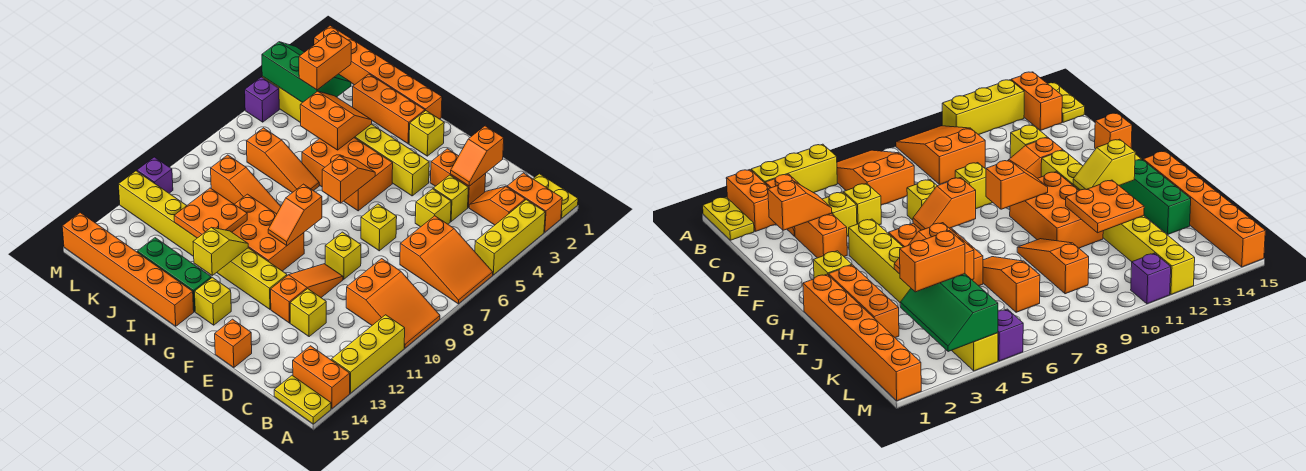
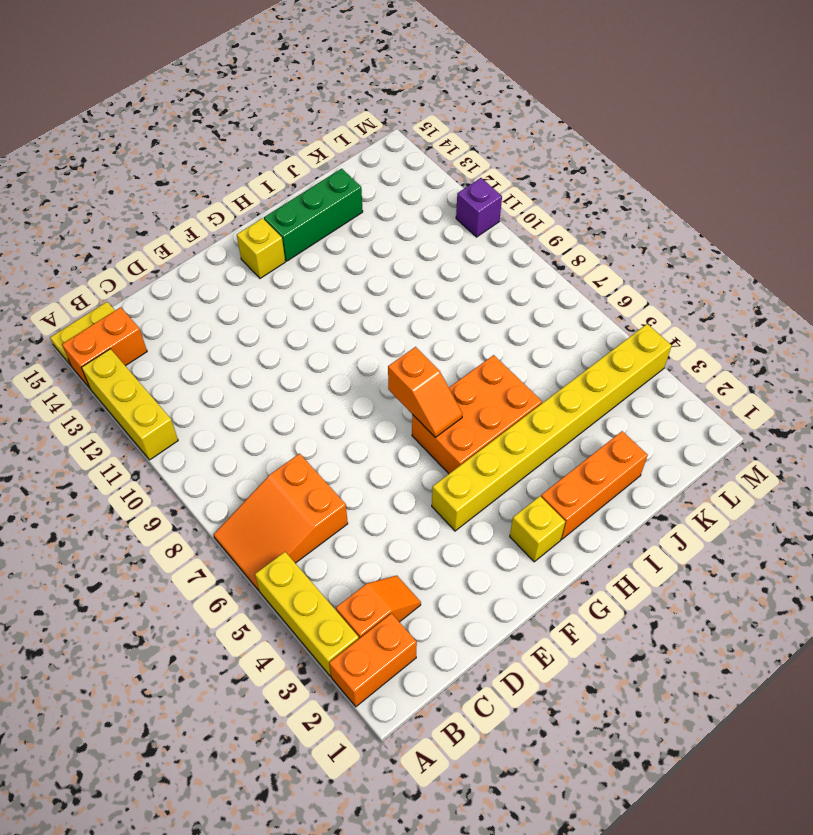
none -> yellow plate A1:B1 level 1
none -> orange slope A9:C10 level 1 top C
none -> orange brick D3:E3 level 1
none -> yellow brick D4 level 1

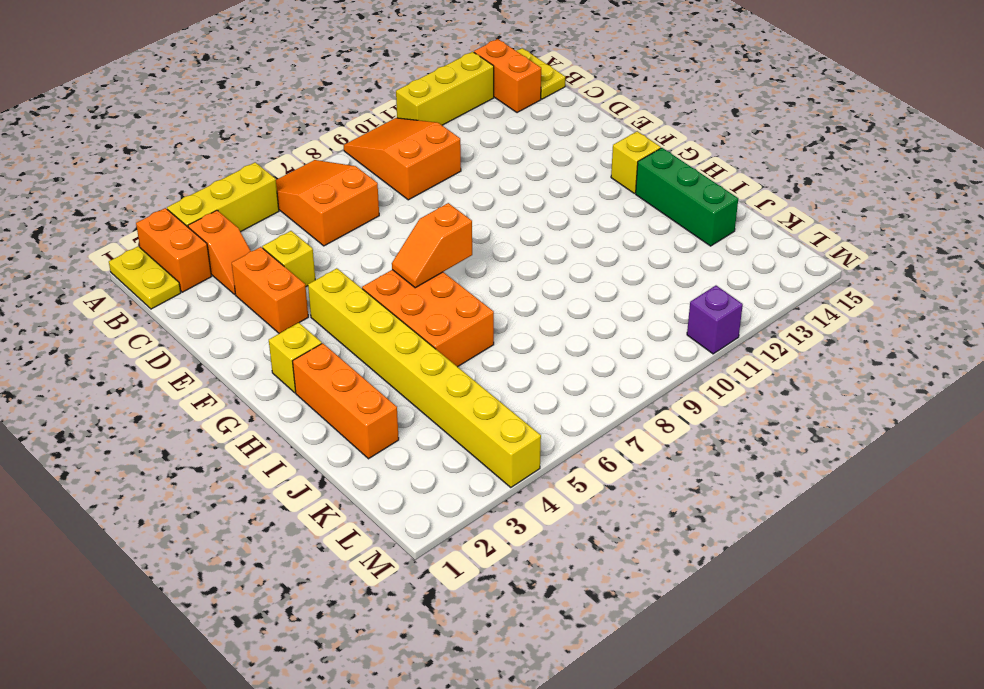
none -> yellow brick D5 level 1
none -> yellow brick D12 level 1
none -> yellow brick E7 level 1
none -> yellow brick E9 level 1

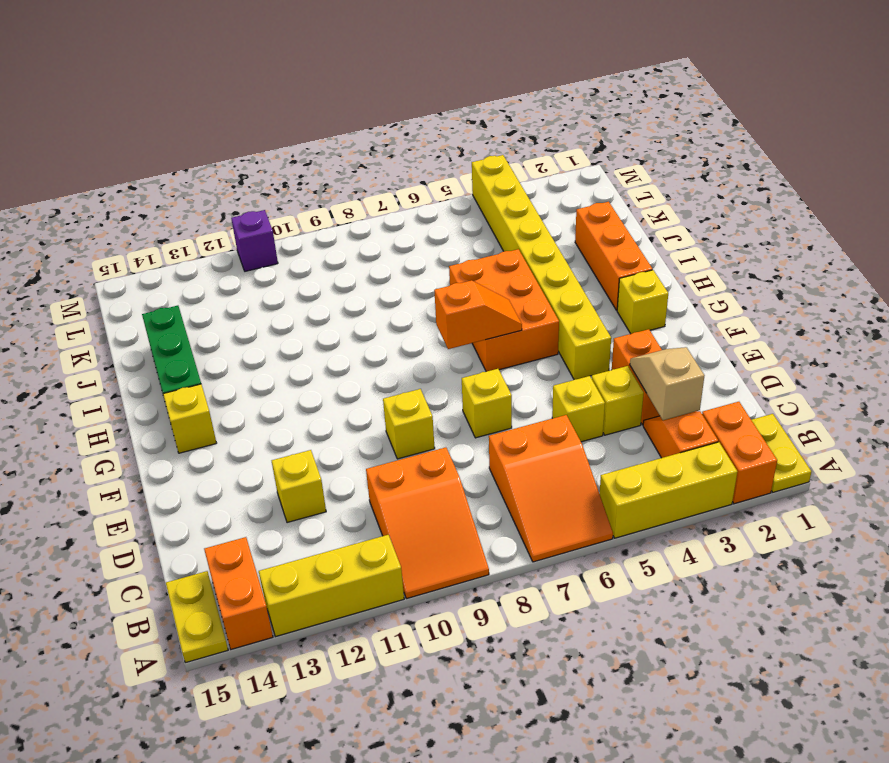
tan slope C3:D3 level 2 top C -> orange slope D2:D3 level 2 top 2
none -> orange slope E10:E12 level 1 top 12
none -> orange brick E15 level 1
none -> yellow brick F12:M12 level 1
none -> orange brick G10:I11 level 1

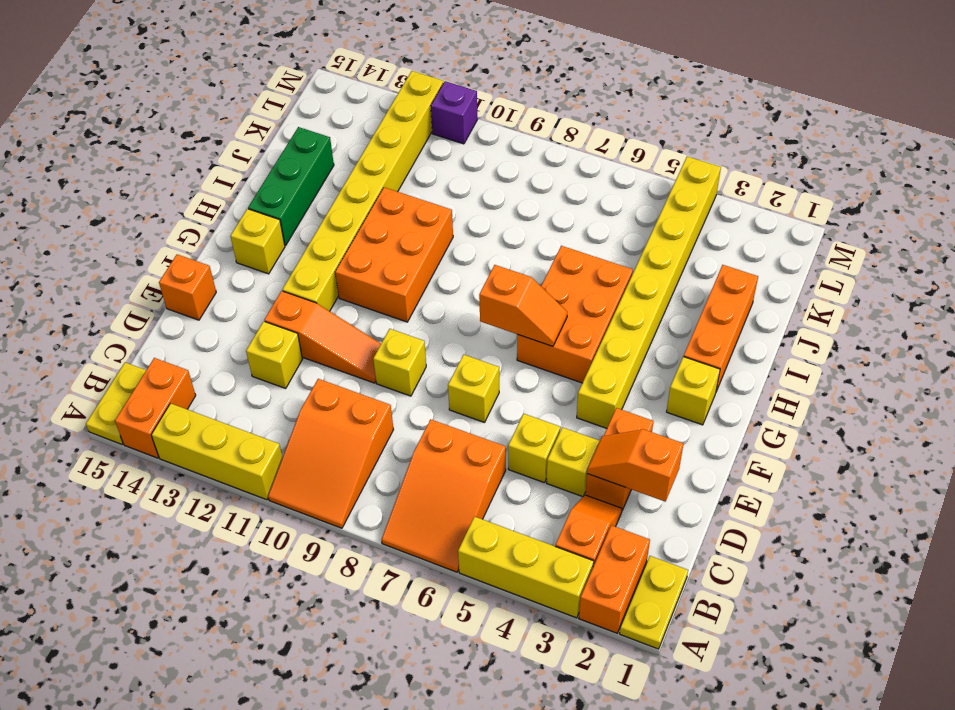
none -> orange brick H1:M1 level 1
none -> orange brick H15:M15 level 1
none -> orange slope I7:K7 level 1 top K
none -> orange slope I9:K9 level 1 top K

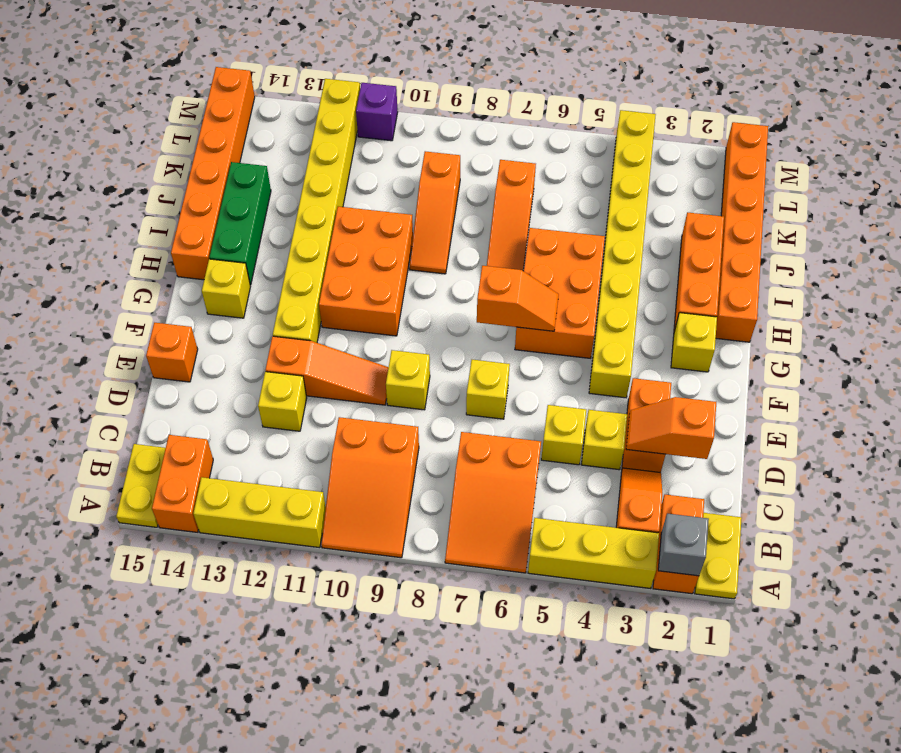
grey brick A2 level 2 -> none
none -> purple brick M5 level 1
none -> orange slope G9:G10 level 2 top 9
none -> yellow slope H12:H13 level 2 top 13
none -> orange slope I4:J5 level 2 top 5

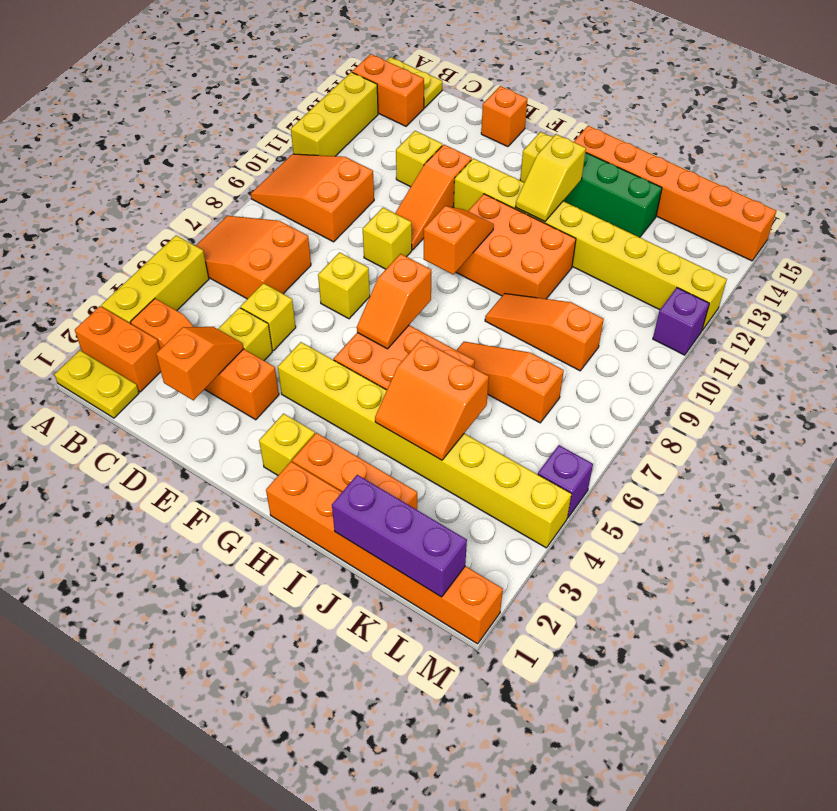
purple brick J1:L1 level 2 -> none
none -> orange plate I11:J12 level 2
none -> green slope K3:M4 level 2 top 4
none -> orange brick K3:K4 level 3

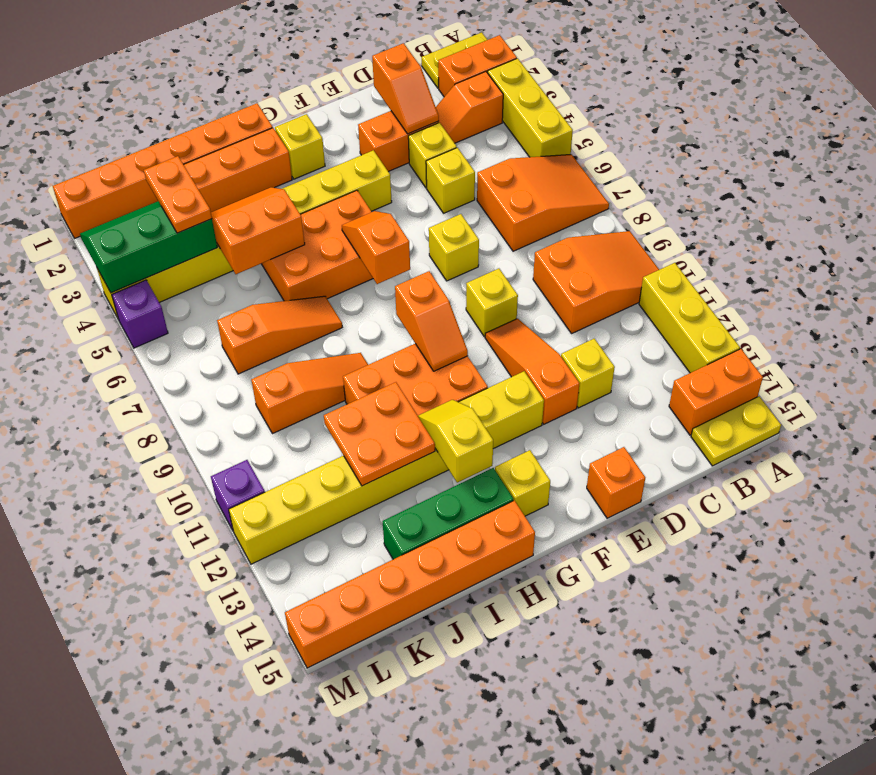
orange plate K3:K4 level 3 -> orange brick K3:K4 level 3

